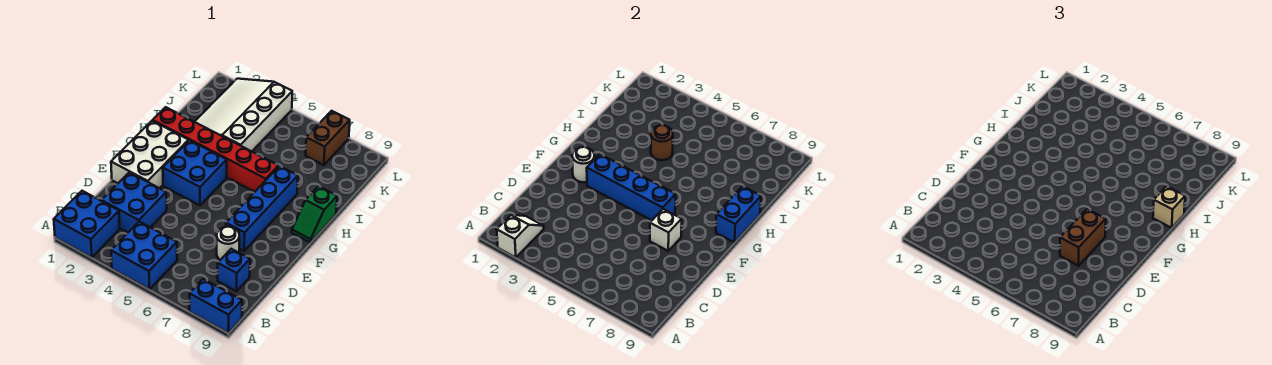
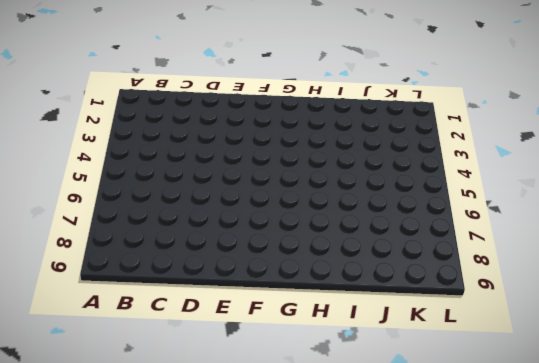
none -> blue brick A1:B2 level 1
none -> blue brick A4:B5 level 1
none -> blue brick A8:A9 level 1

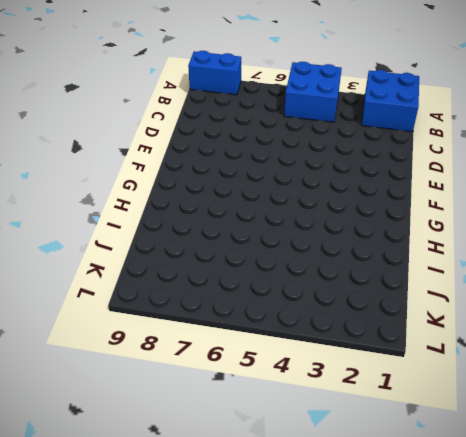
none -> blue brick C2:D3 level 1
none -> blue brick C8 level 1
none -> white round brick D7 level 1

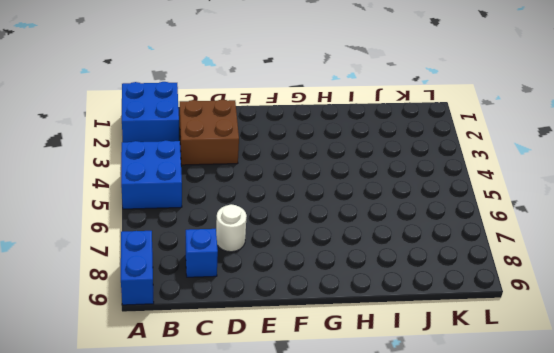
brown brick C2:D3 level 1 -> blue brick C2:D3 level 1
none -> white brick E1:G2 level 1
none -> blue brick E7:H7 level 1
none -> blue brick F3:G4 level 1

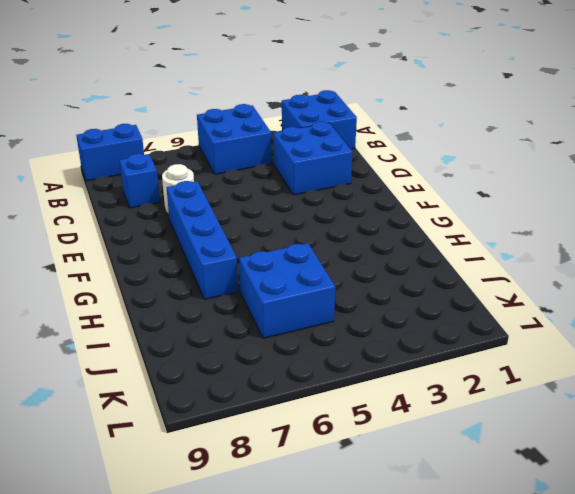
blue brick I5:J6 level 1 -> blue brick F3:G4 level 1
none -> white brick E1:G2 level 1
none -> green slope G9:H9 level 1 top H
none -> red brick H1:H6 level 1

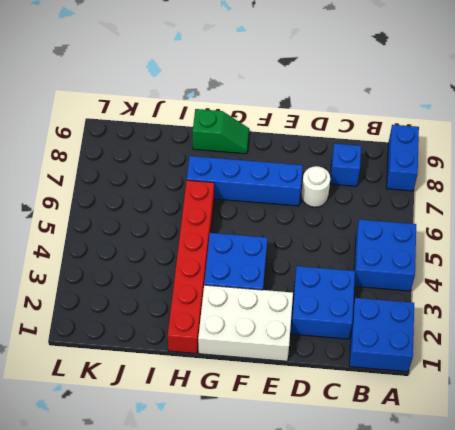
none -> white slope I2:L4 level 1 top 4
none -> brown brick K7:L7 level 1
none -> white slope A2:B2 level 2 top A

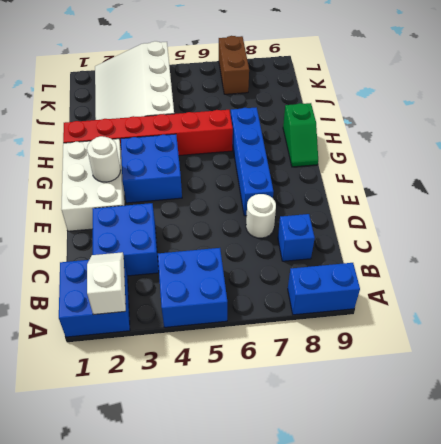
none -> white brick E7 level 2
none -> blue brick F3:F6 level 2
none -> blue brick G9:H9 level 2

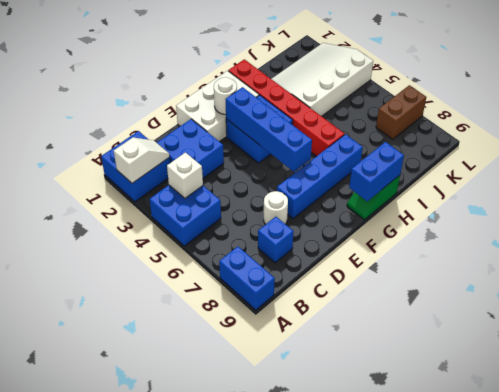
white brick B4 level 2 -> white brick E7 level 2
none -> brown round brick I4 level 2
none -> brown brick D7:E7 level 3
none -> tan brick H9 level 3

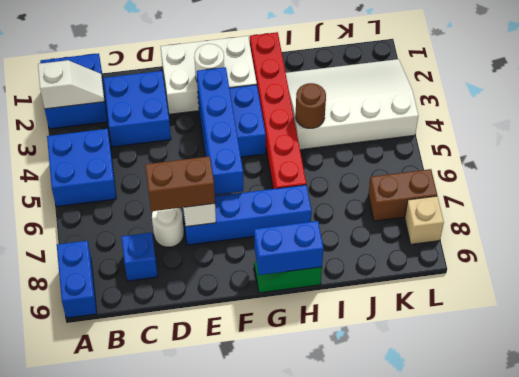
tan brick L8 level 1 -> tan brick H9 level 3

